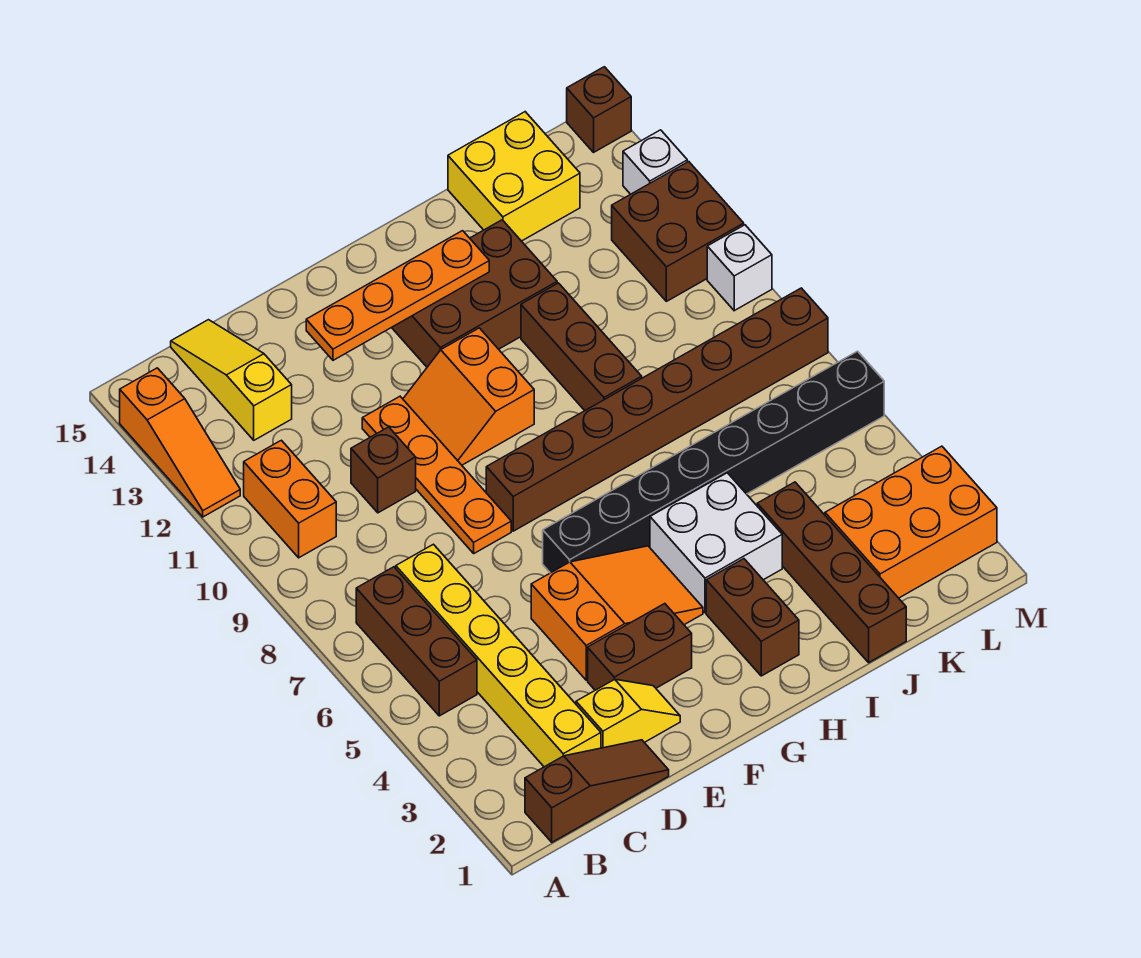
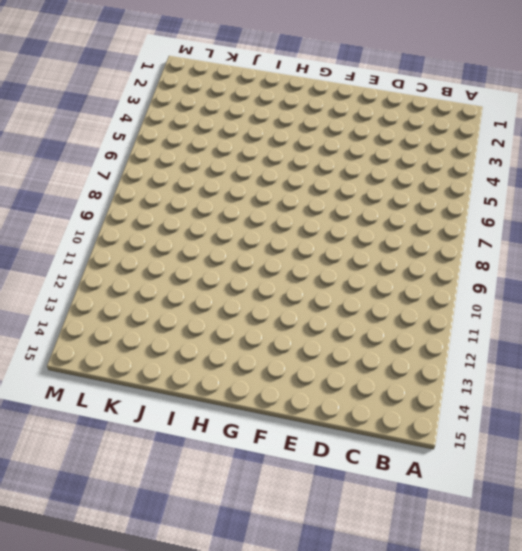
none -> orange slope A12:A14 level 1 top 14
none -> brown slope B1:D1 level 1 top B
none -> brown brick B5:B7 level 1

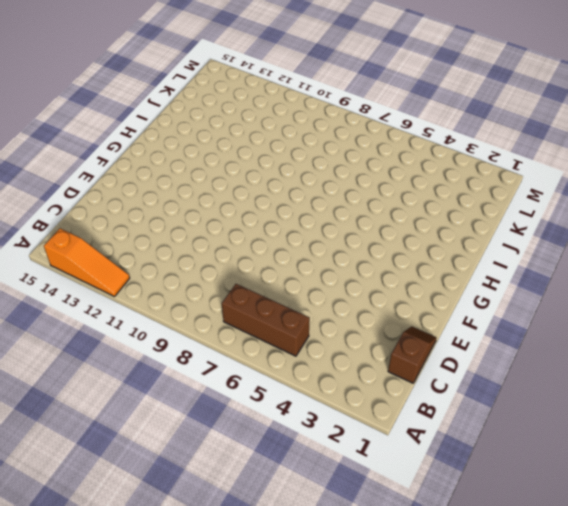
brown slope C1:D1 level 1 top C -> brown slope B1:D1 level 1 top B
none -> orange brick B10:B11 level 1
none -> yellow brick C2:C7 level 1
none -> yellow slope C13:C15 level 1 top 13

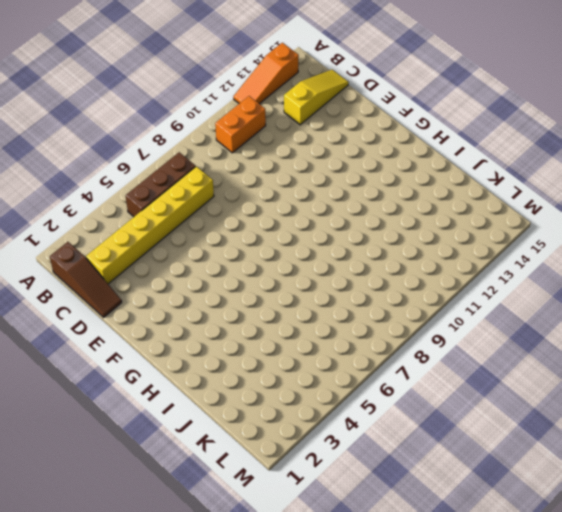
none -> yellow slope D2:E2 level 1 top D
none -> brown brick D10 level 1
none -> brown brick E3:F3 level 1

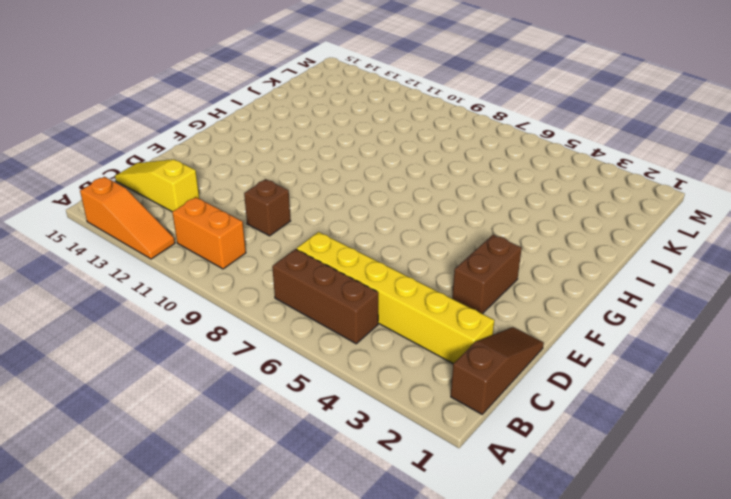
none -> yellow slope D2:E2 level 1 top D
none -> orange slope E4:G5 level 1 top E
none -> orange plate E8:E11 level 1

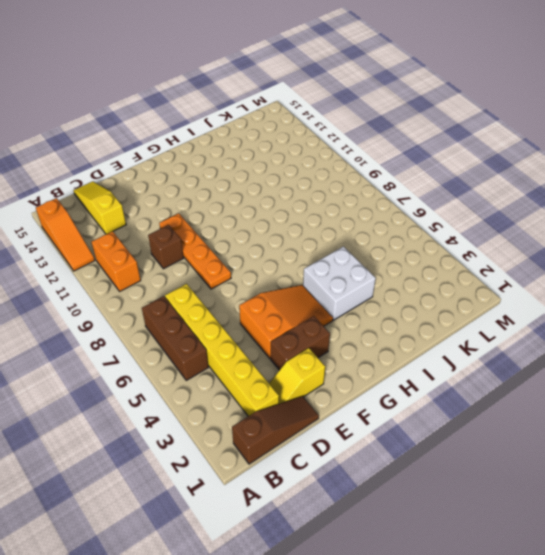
yellow slope D2:E2 level 1 top E -> yellow slope D2:E2 level 1 top D
none -> black brick F6:M6 level 1
none -> brown brick F8:M8 level 1
none -> orange slope F10:G11 level 1 top G

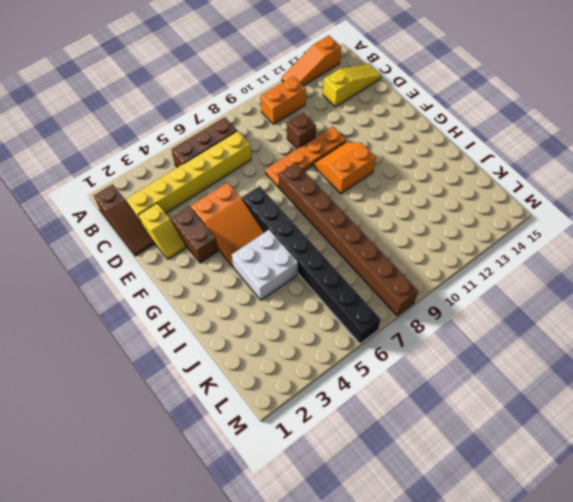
none -> brown brick G12:I13 level 1
none -> brown brick H2:H3 level 1
none -> brown brick I9:I11 level 1

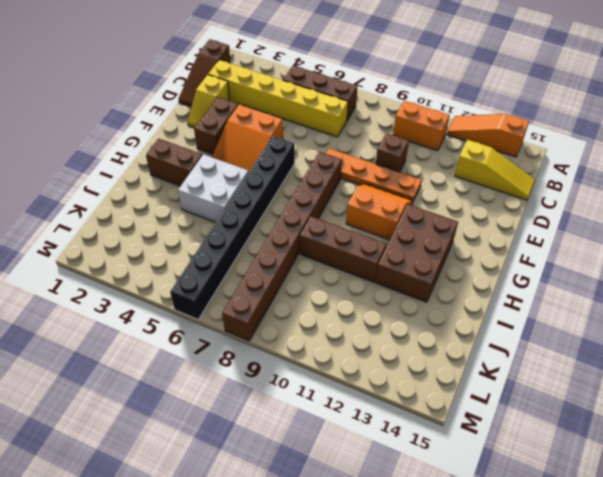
none -> brown brick J1:J4 level 1
none -> yellow brick J14:K15 level 1
none -> orange brick K2:M3 level 1

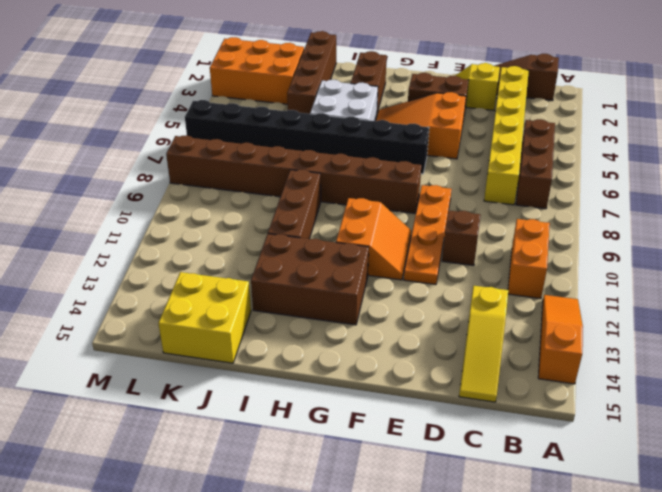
none -> brown brick L11:M12 level 1
none -> white brick M10 level 1
none -> white brick M13 level 1

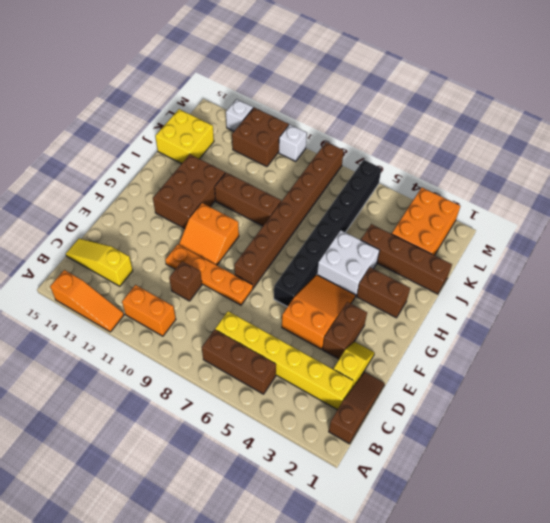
none -> brown brick M15 level 1
none -> orange plate E13:H13 level 2

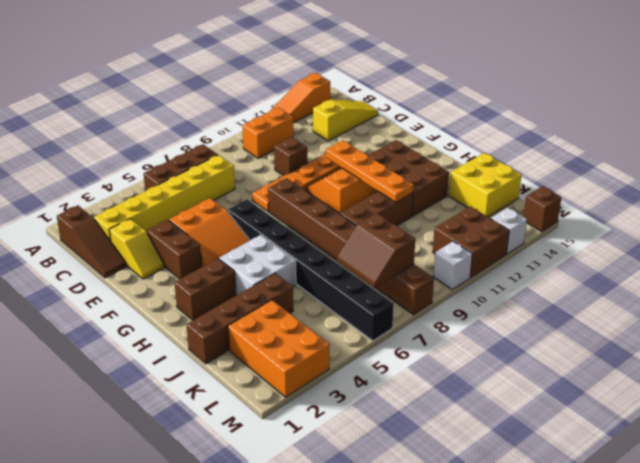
orange plate F11:I11 level 2 -> orange plate E13:H13 level 2
brown slope K7:L8 level 2 top 8 -> none

